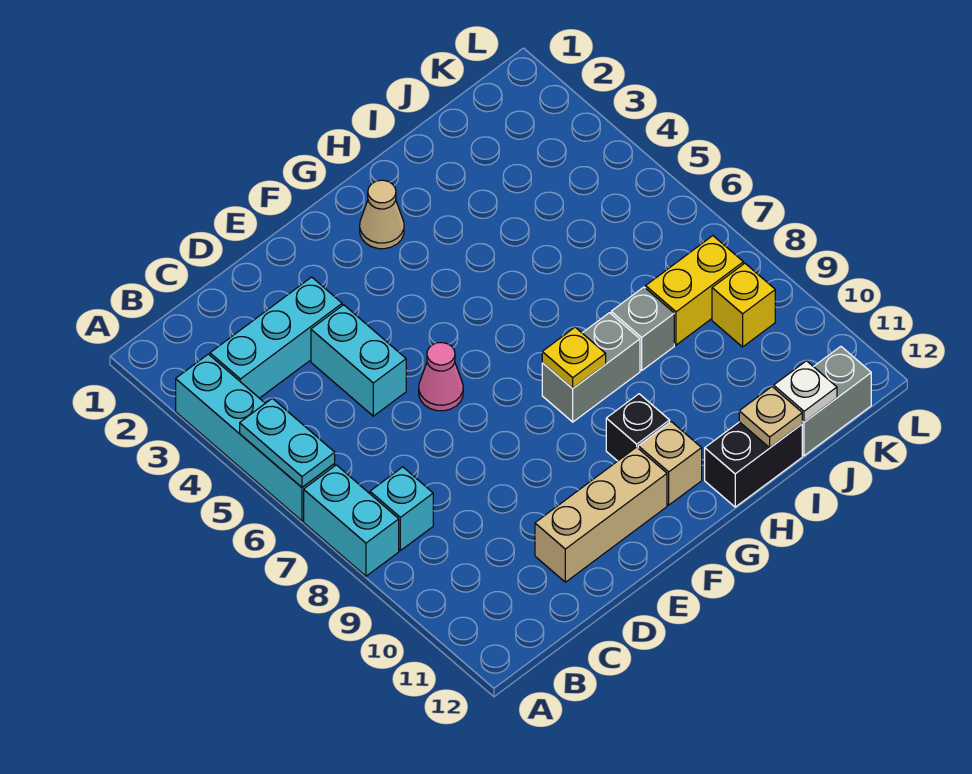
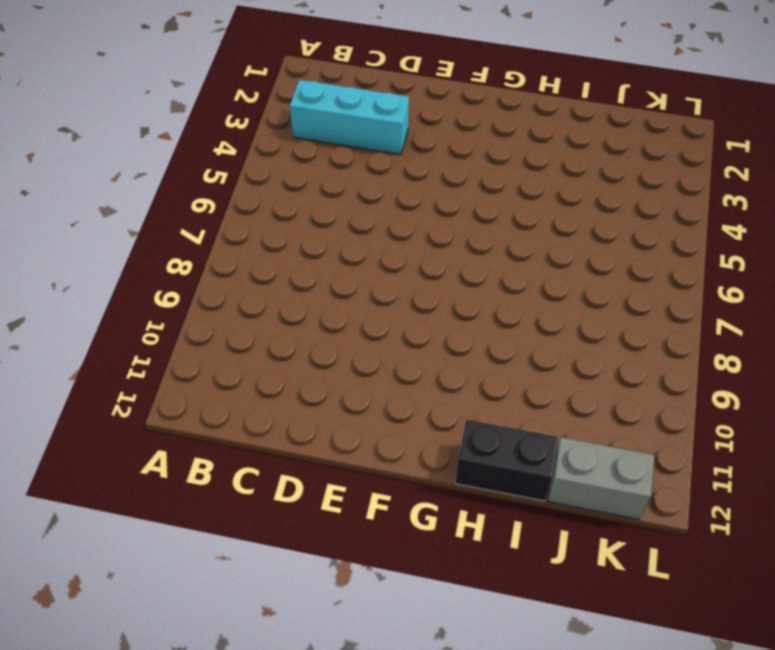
none -> cyan brick A3:A6 level 1
none -> cyan brick A7:A8 level 1
none -> cyan brick B8 level 1

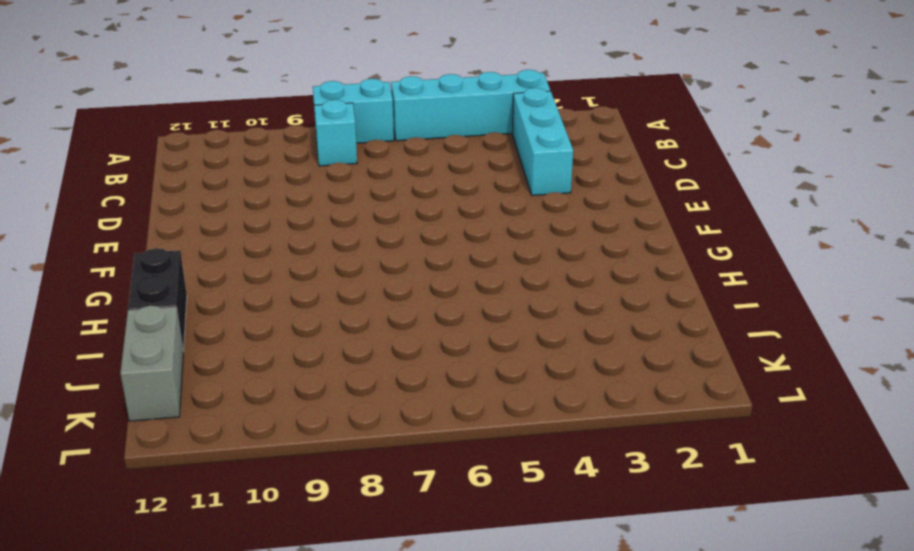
none -> cyan brick D4:D5 level 1
none -> tan brick D11:F11 level 1
none -> pink cone E6 level 1

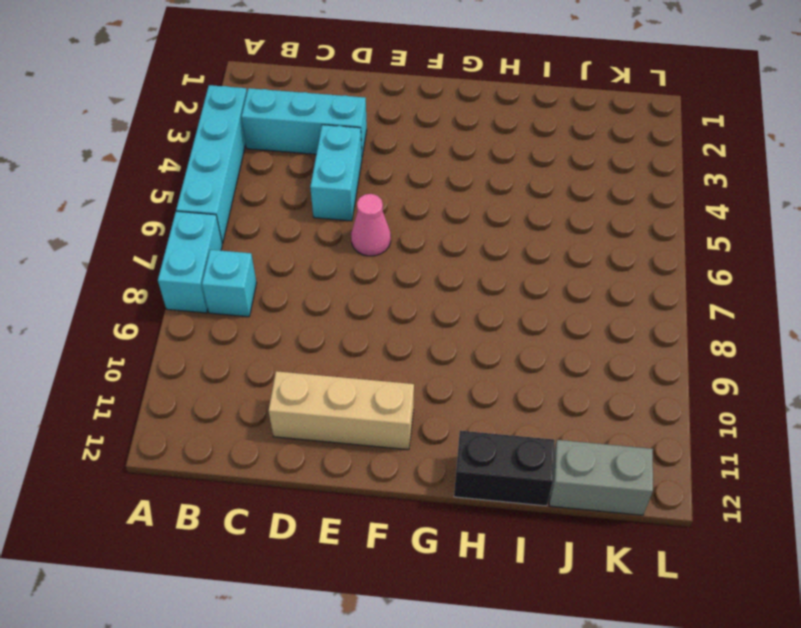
none -> tan cone G2 level 1
none -> grey brick G8:H8 level 1
none -> black brick G10 level 1

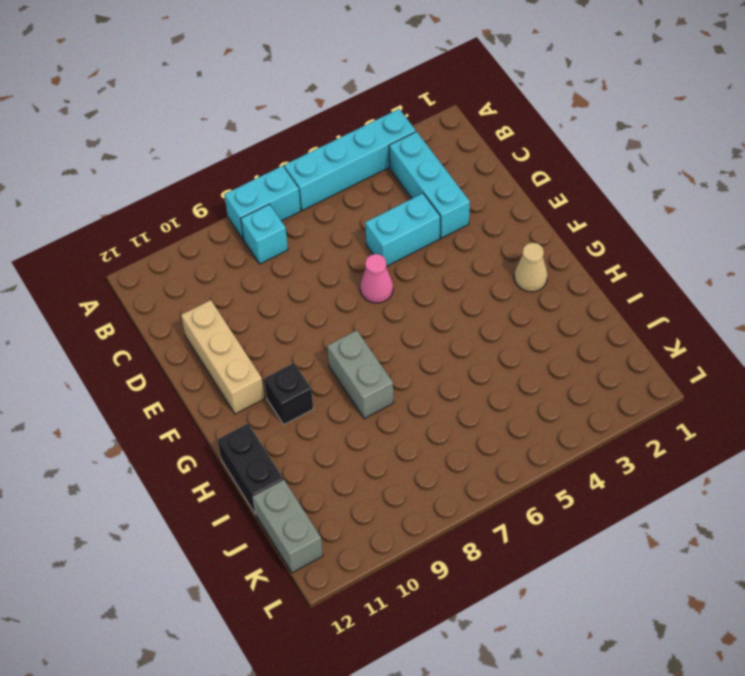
none -> tan brick G11 level 1
none -> grey brick I8 level 1
none -> yellow brick J8:K8 level 1

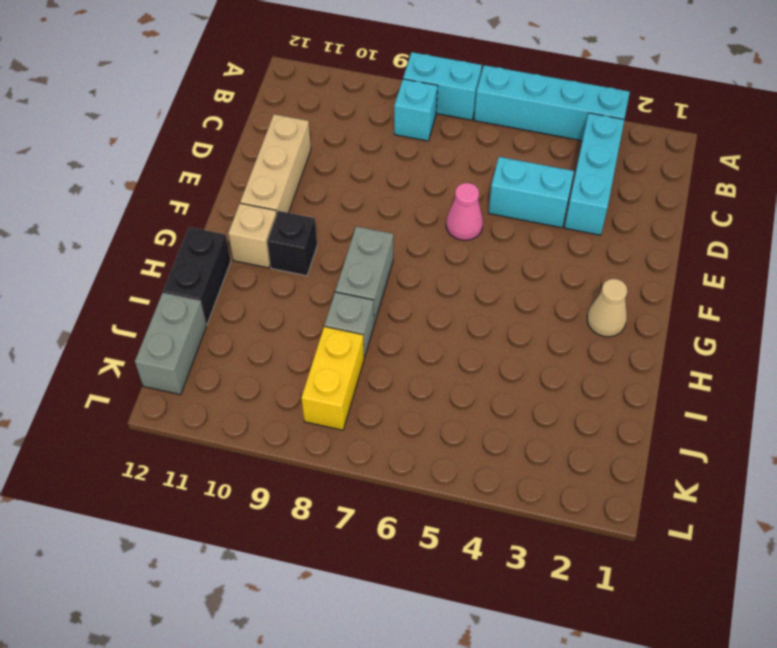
none -> yellow brick K9 level 1
none -> cyan plate A5:A6 level 2
none -> yellow plate G8 level 2

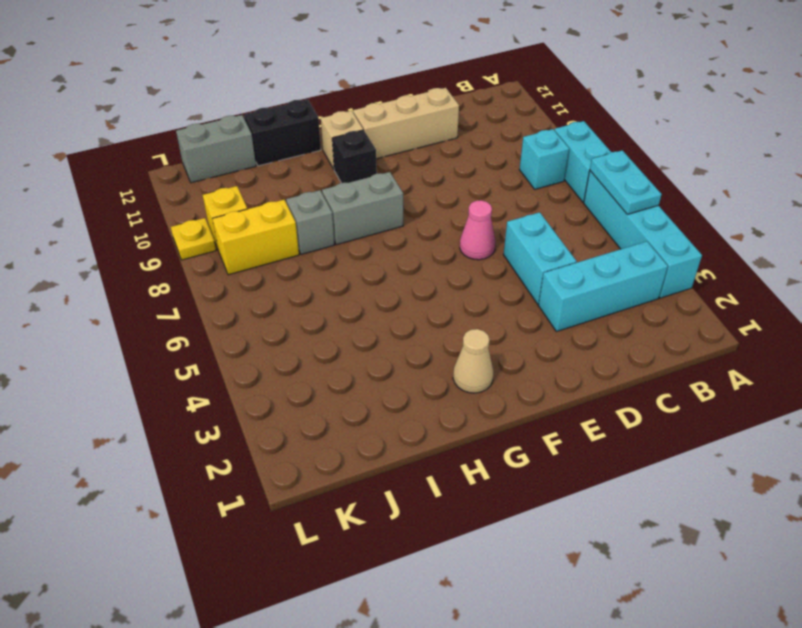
yellow plate L9 level 1 -> yellow plate G8 level 2
none -> tan plate I12 level 2
none -> white plate J12 level 2

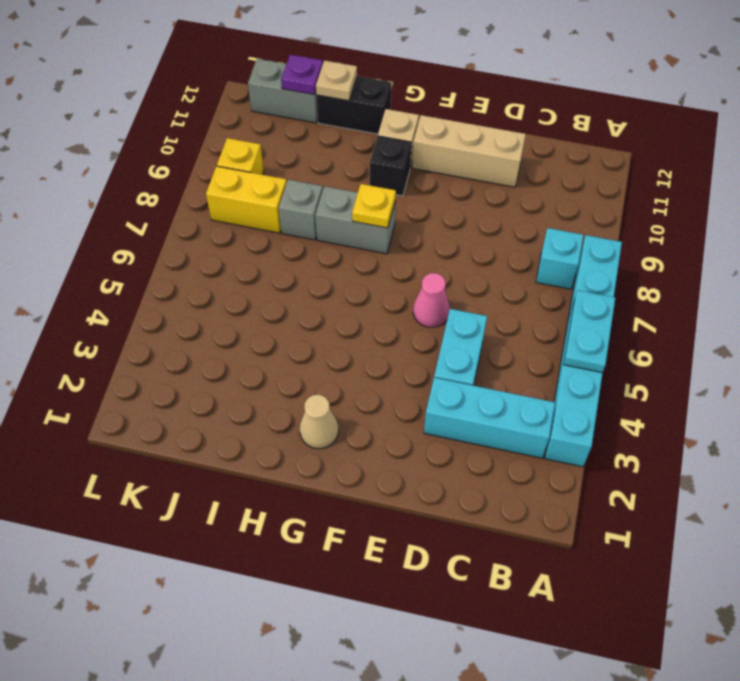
purple plate J12 level 2 -> white plate J12 level 2

